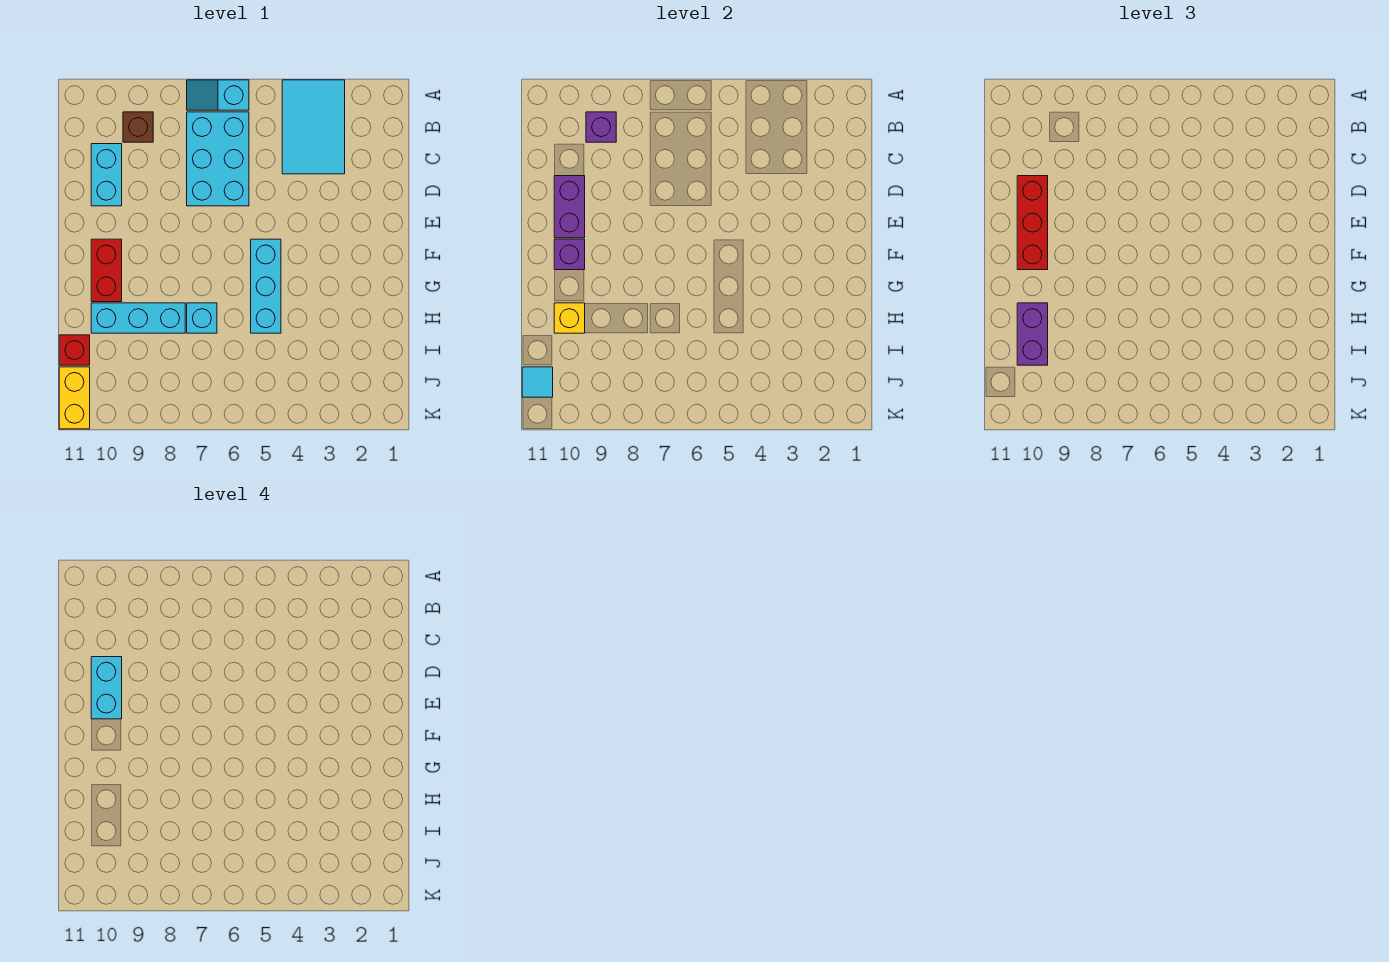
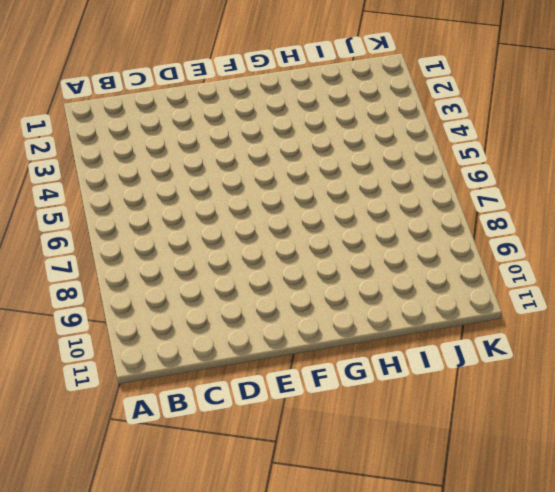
none -> cyan tile A3:C4 level 1
none -> cyan slope A6:A7 level 1 top 6
none -> cyan brick B6:D7 level 1

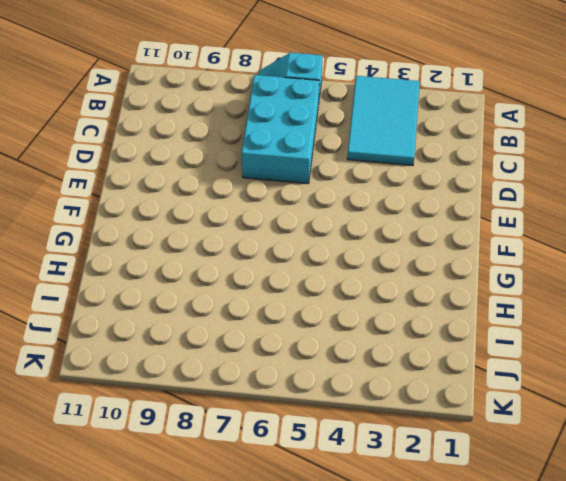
none -> brown brick B9 level 1
none -> cyan brick C10:D10 level 1
none -> cyan brick F5:H5 level 1

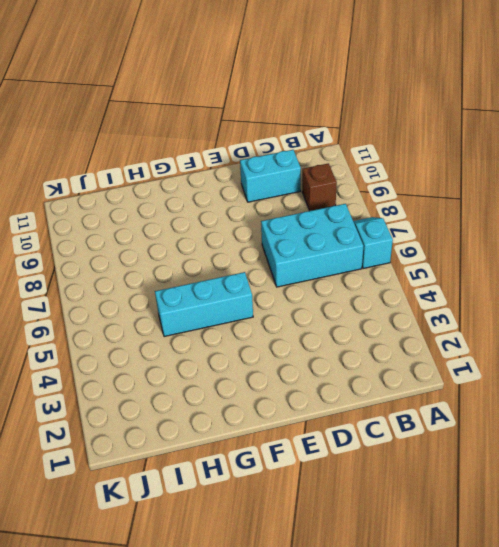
none -> cyan tile A3:C4 level 1
none -> red brick F10:G10 level 1
none -> cyan brick H7 level 1

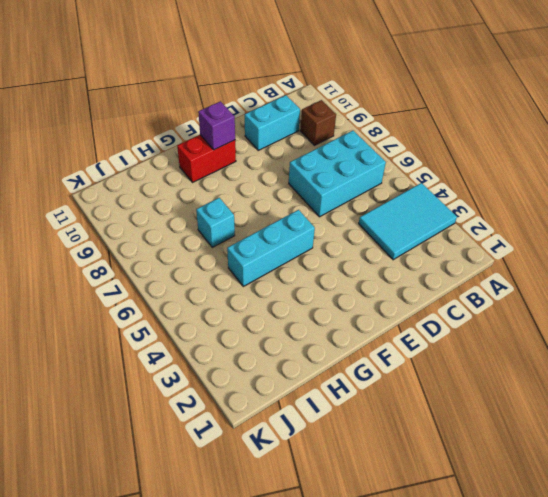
none -> cyan slope A6:A7 level 1 top 6
none -> cyan brick H8:H10 level 1
none -> red brick I11 level 1

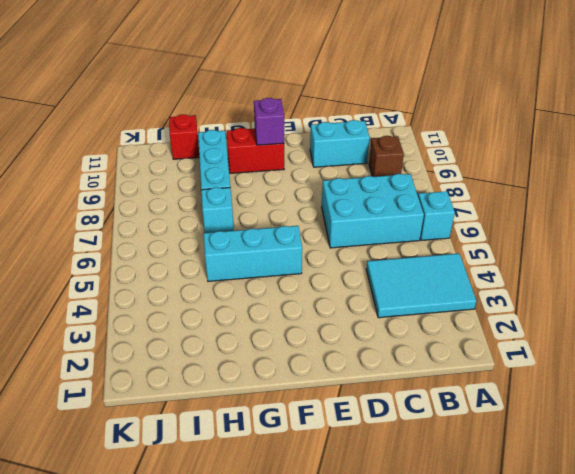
none -> yellow brick J11:K11 level 1
none -> purple brick B9 level 2
none -> purple brick D10:E10 level 2

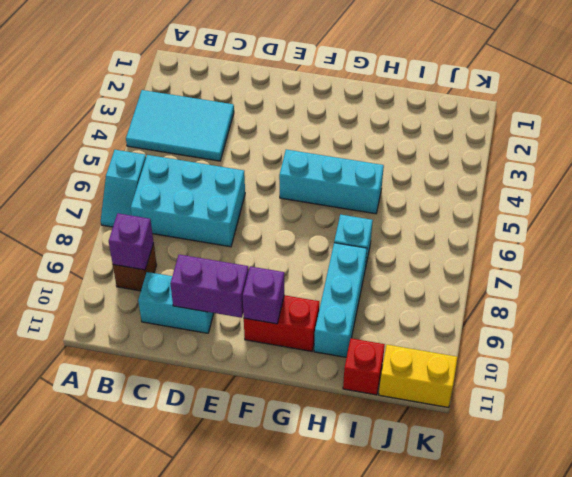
none -> yellow brick H10 level 2
none -> cyan tile J11 level 2
none -> red brick D10:F10 level 3

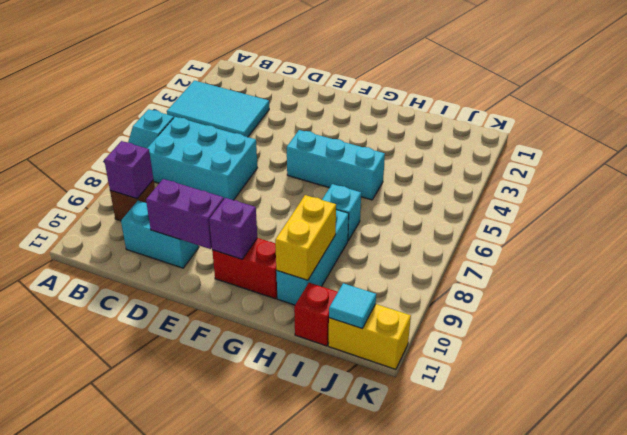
yellow brick H9:H10 level 2 -> yellow brick H10 level 2
none -> red brick D10:F10 level 3
none -> purple brick H10:I10 level 3
none -> cyan brick D10:E10 level 4

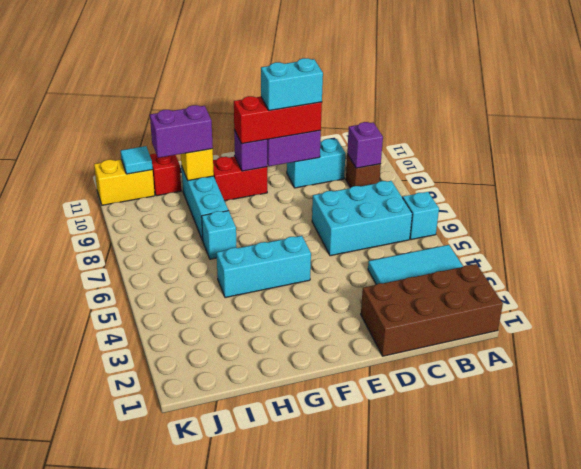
brown brick A1:D2 level 1 -> none

